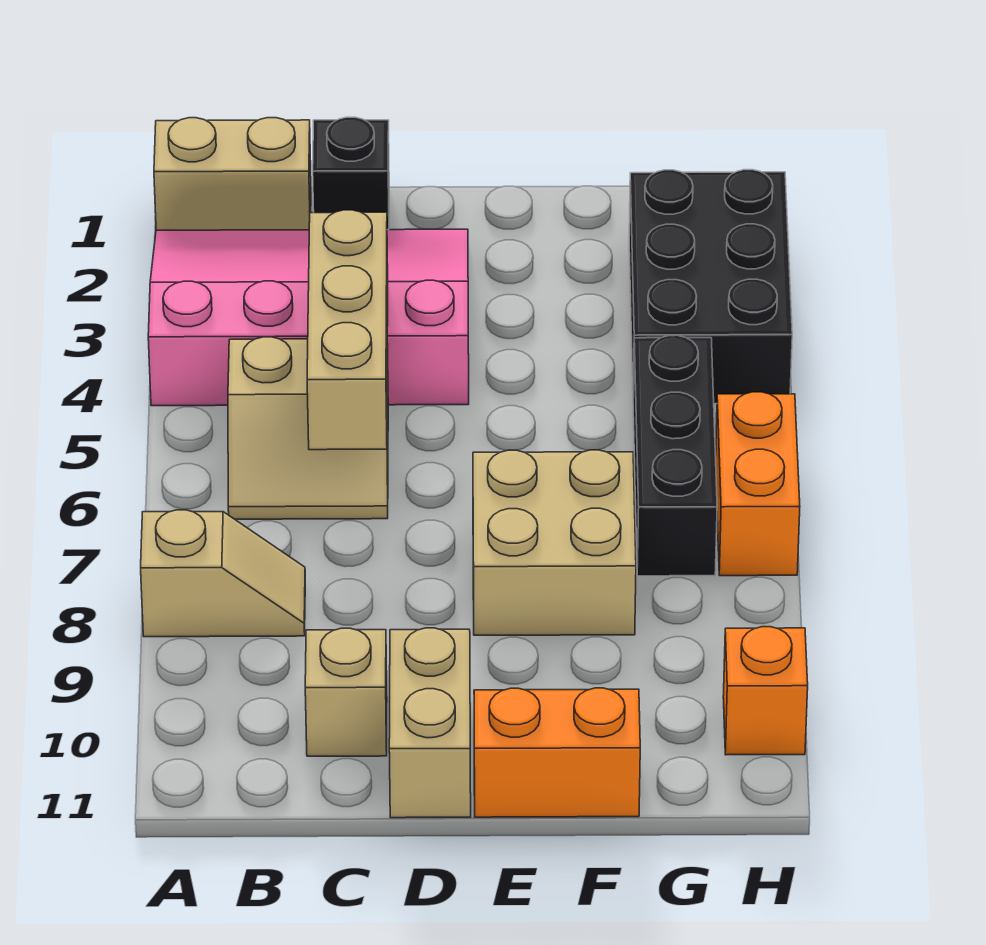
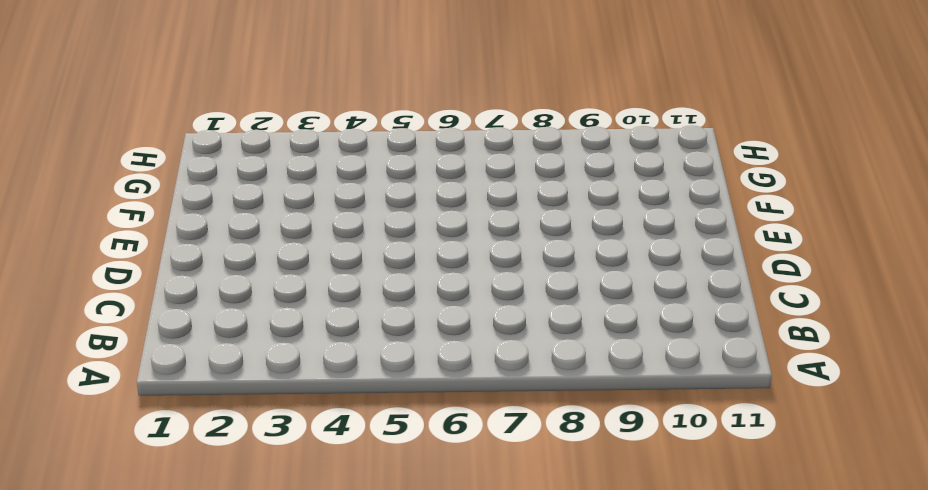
none -> tan brick A1:B1 level 1
none -> pink slope A2:D4 level 1 top 4
none -> tan slope A8:B8 level 1 top A

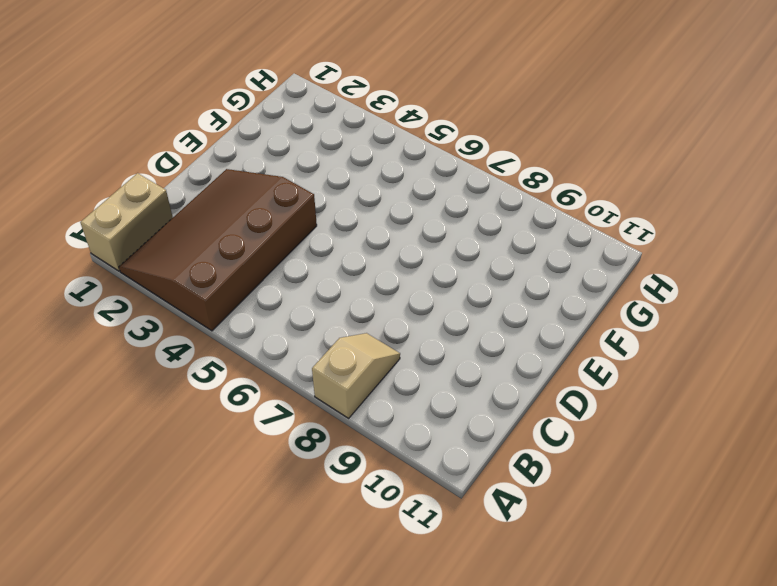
brown slope A2:D4 level 1 top 4 -> pink slope A2:D4 level 1 top 4
none -> tan slope B5:C6 level 1 top 5
none -> black brick C1 level 1
none -> tan brick C10 level 1

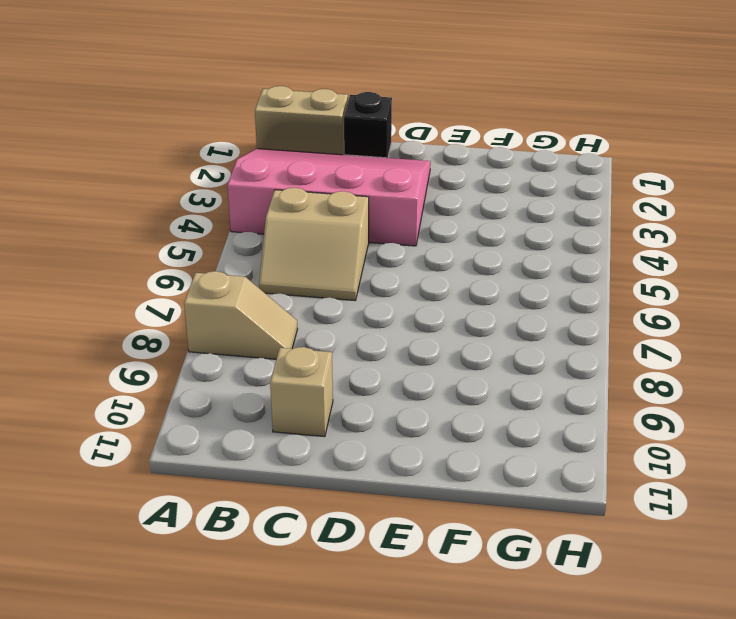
none -> tan brick D10:D11 level 1
none -> tan brick E7:F8 level 1
none -> orange brick E11:F11 level 1

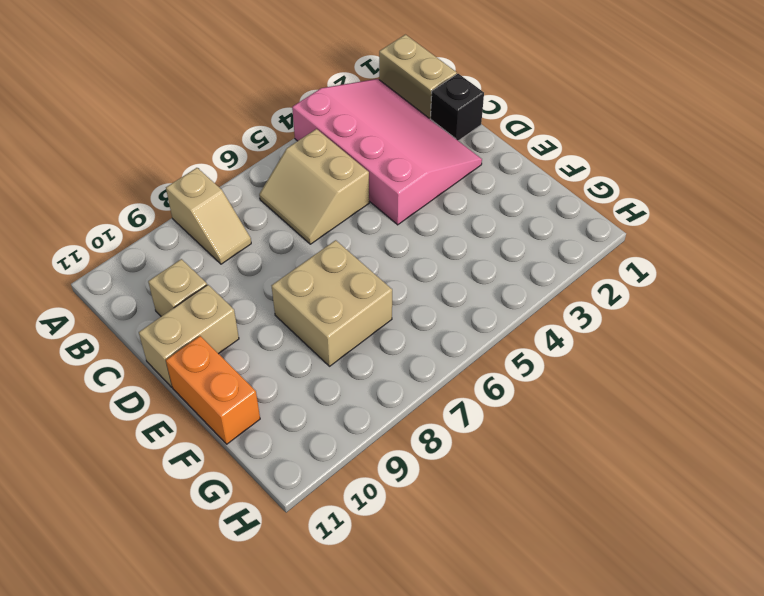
none -> black brick G2:H4 level 1
none -> black brick G5:G7 level 1
none -> orange brick H6:H7 level 1

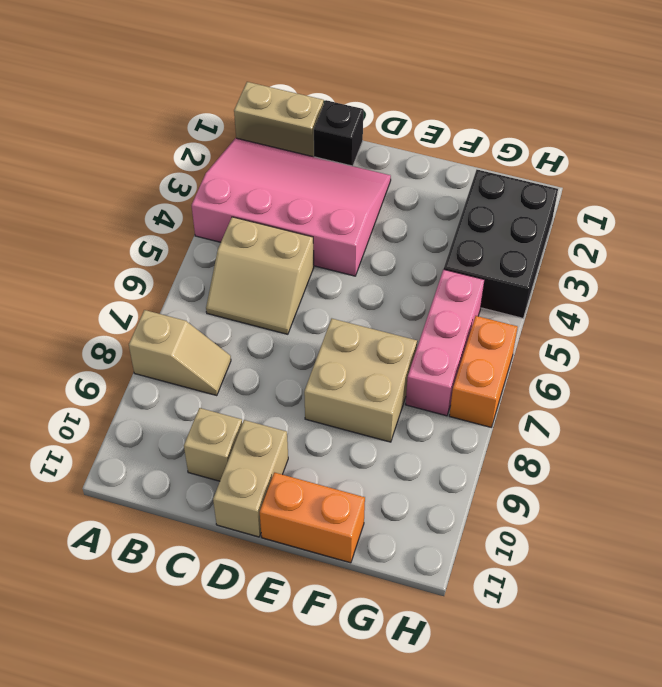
pink brick G5:G7 level 1 -> black brick G5:G7 level 1
none -> orange brick H10 level 1
none -> tan brick C4:C6 level 2

